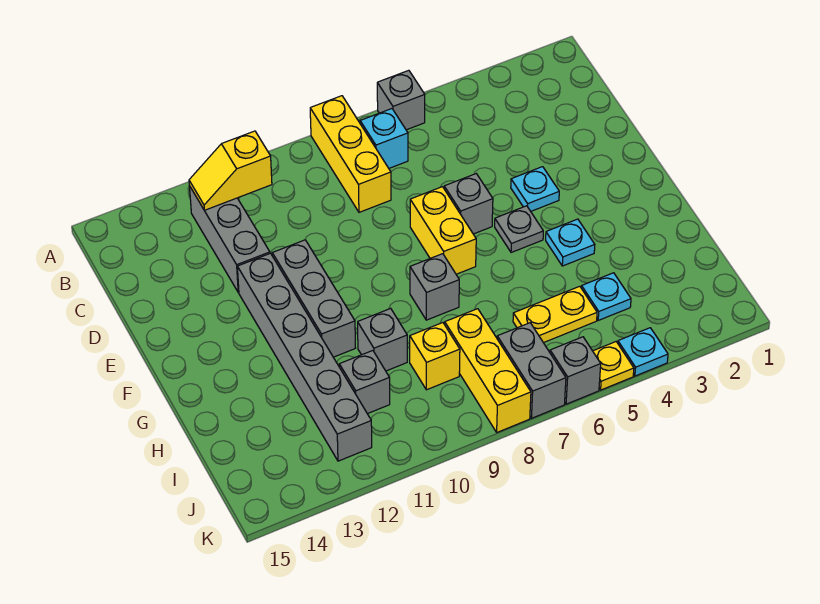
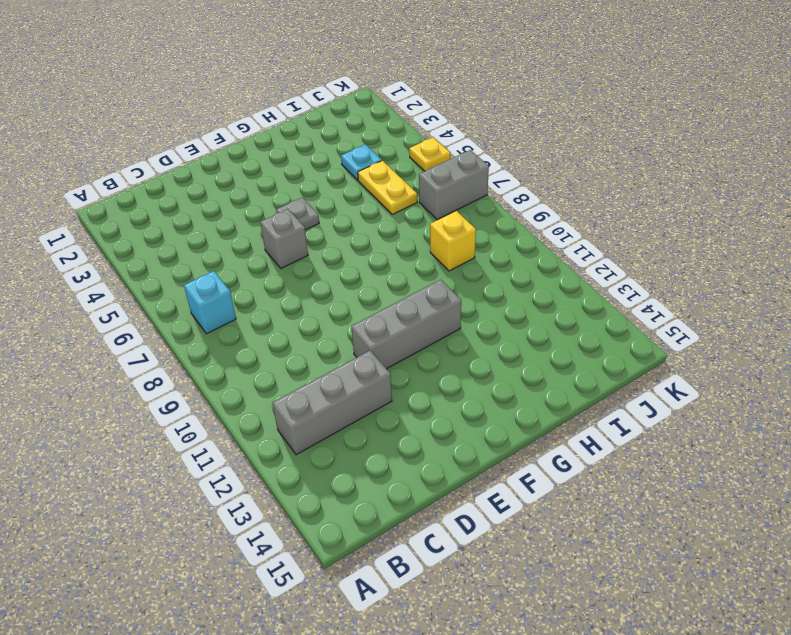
none -> grey brick A6 level 1
none -> yellow brick A8:C8 level 1
none -> cyan plate E4 level 1

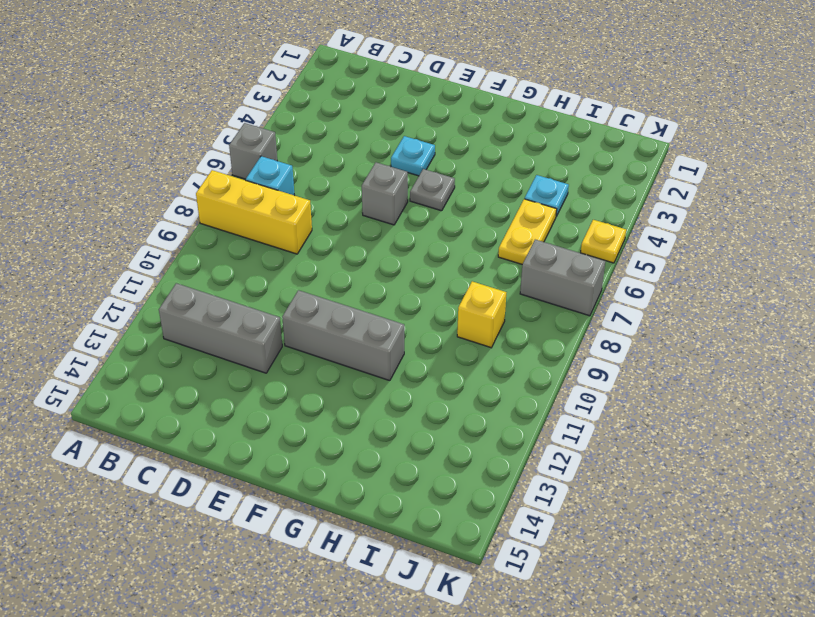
none -> yellow brick E7:F7 level 1
none -> grey brick E12:J12 level 1
none -> cyan plate G4 level 1

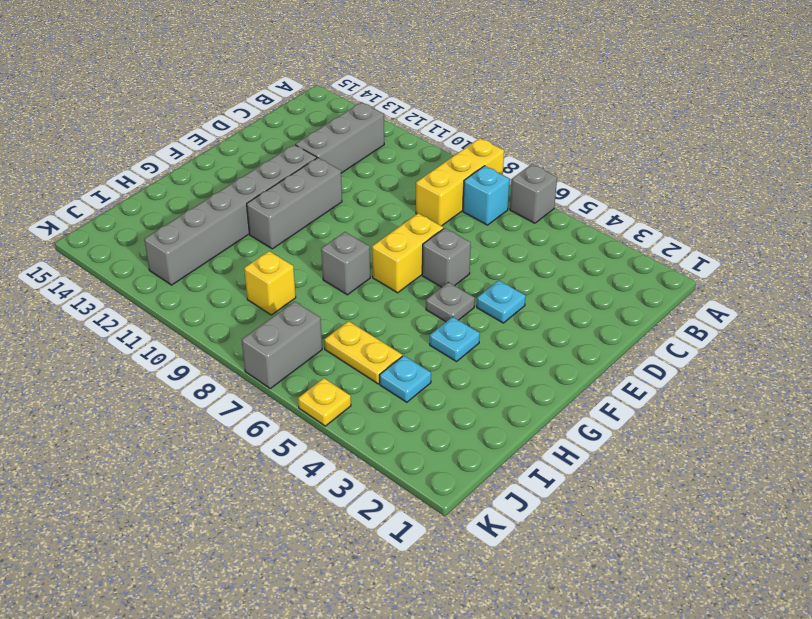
none -> grey brick H10 level 1
none -> yellow brick I8:K8 level 1
none -> grey brick I11 level 1

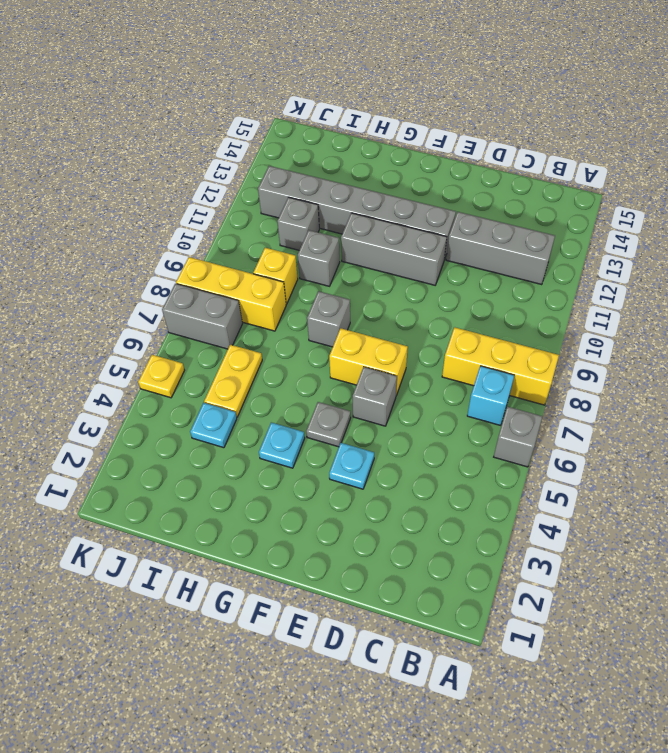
none -> cyan plate K4 level 1
none -> grey brick K6 level 1
none -> yellow slope B11:B12 level 2 top 11

